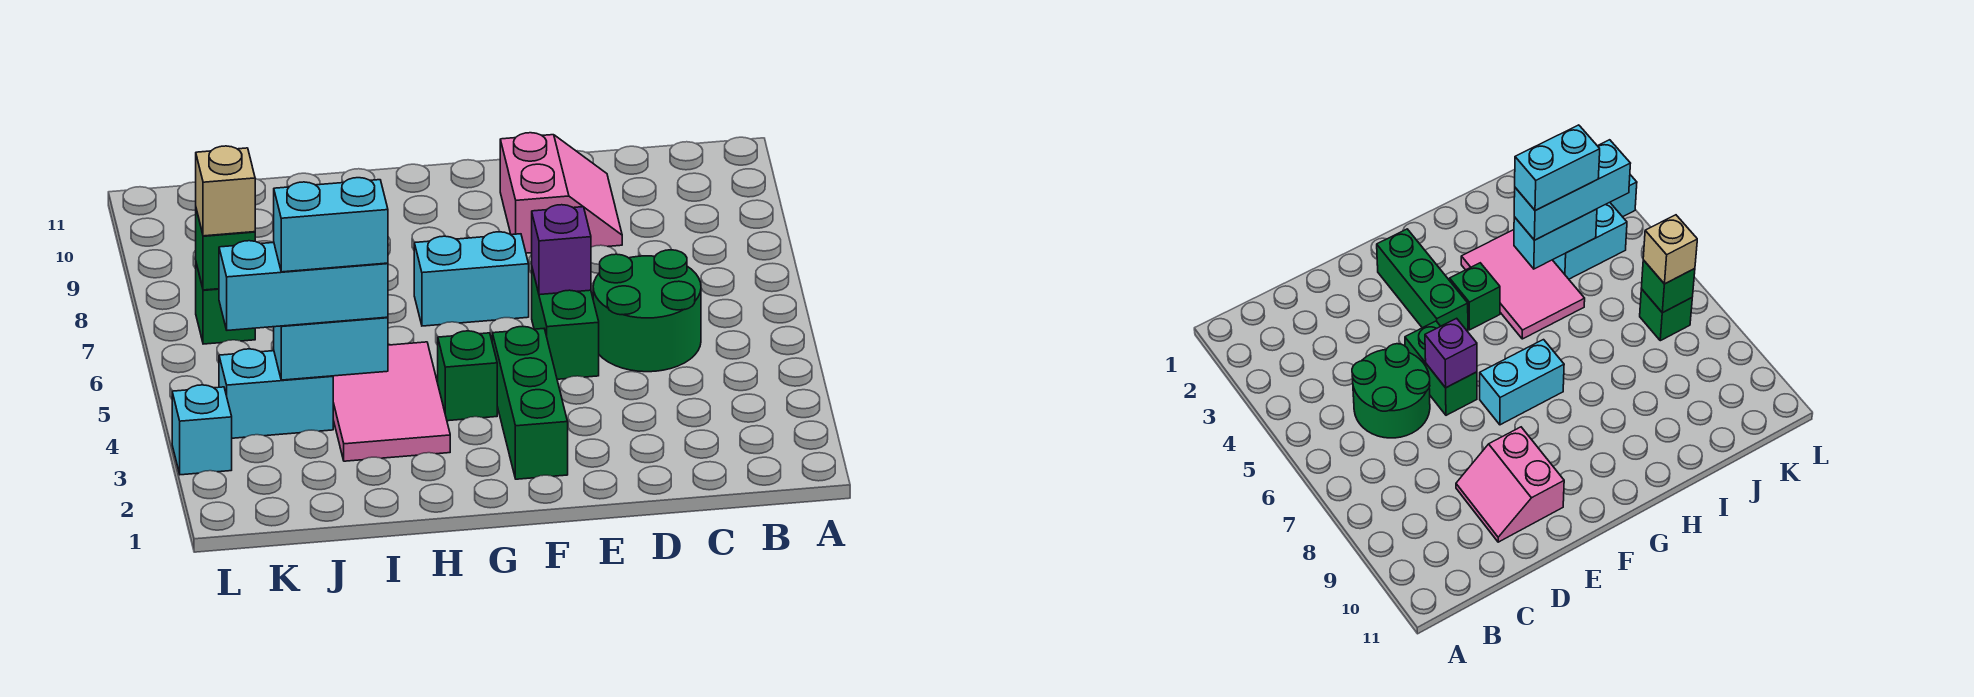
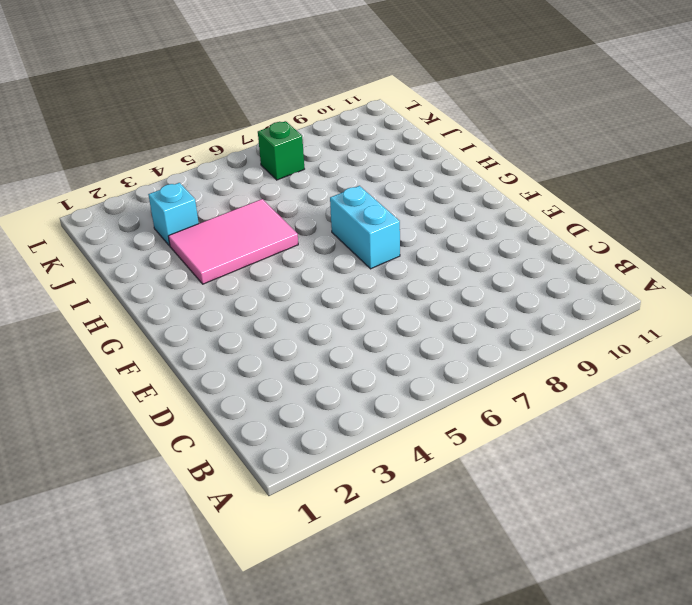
cyan brick J3 level 1 -> cyan brick L3 level 1
none -> green round brick C5:D6 level 1
none -> pink slope D9:E10 level 1 top E
none -> green brick E5:E6 level 1

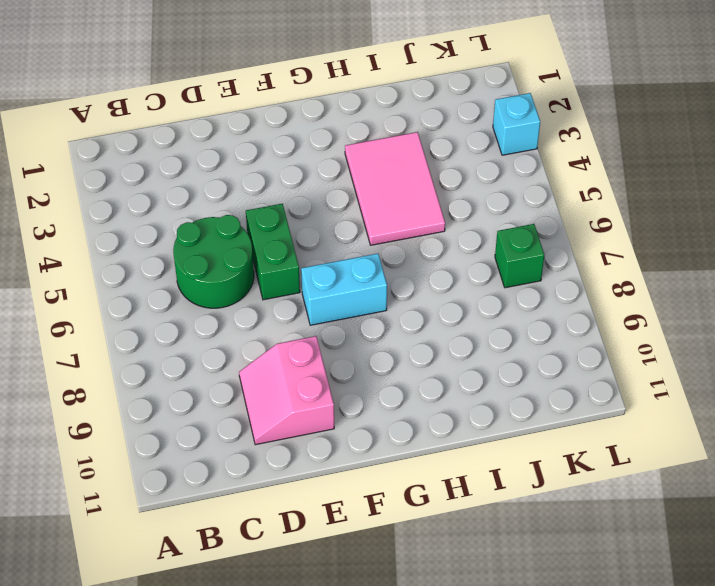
none -> green brick F2:F4 level 1
none -> green brick G4 level 1
none -> cyan brick J4:K4 level 1

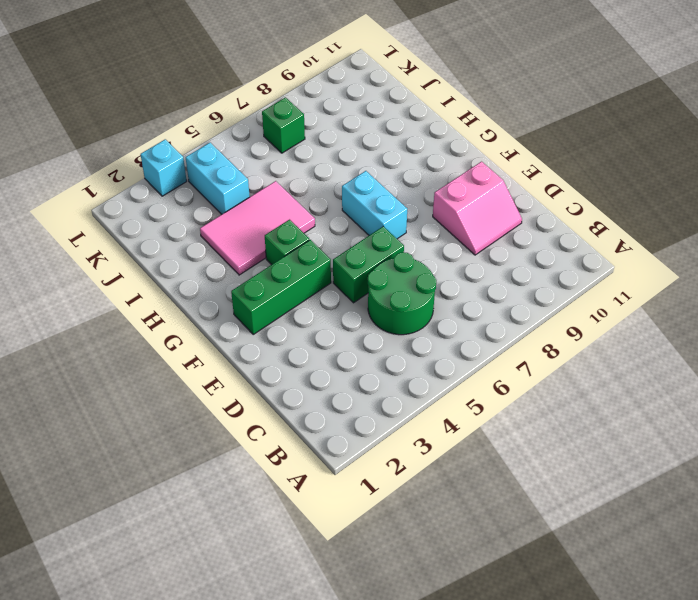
none -> purple brick E6 level 2
none -> cyan brick I4:J4 level 2
none -> green brick K7 level 2

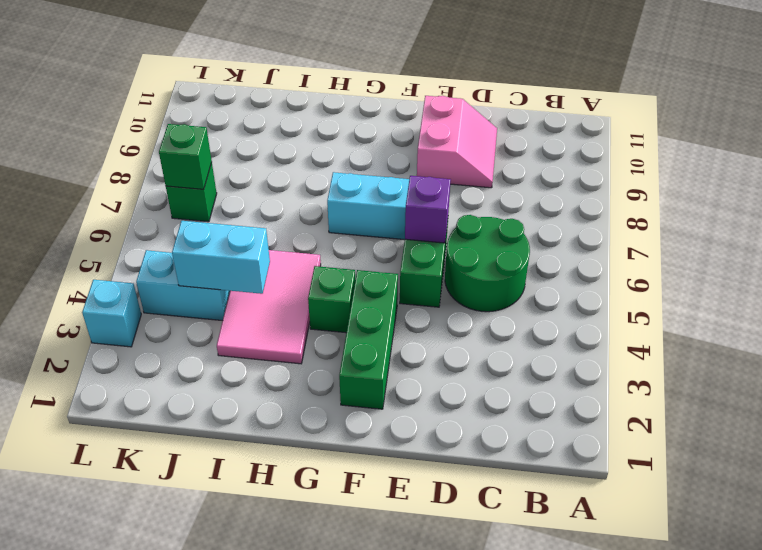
none -> cyan brick I4:K4 level 3
none -> tan brick K7 level 3
none -> cyan brick I4:J4 level 4

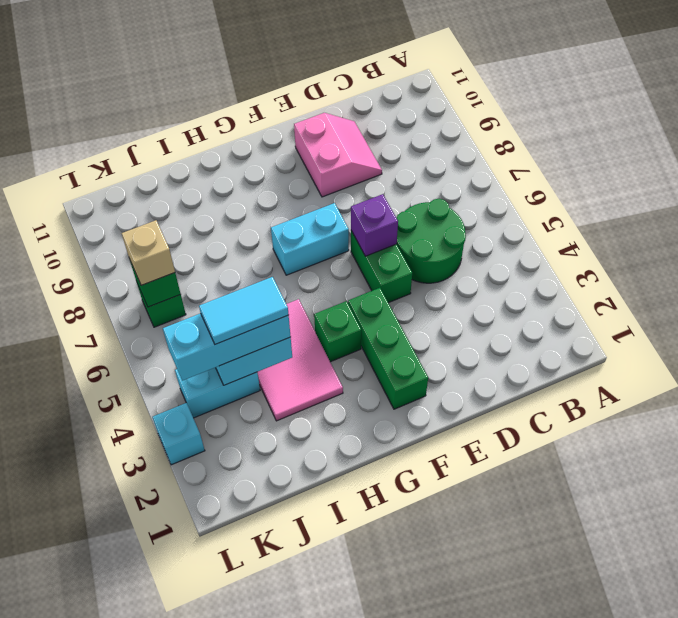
cyan tile I4:J4 level 4 -> cyan brick I4:J4 level 4

